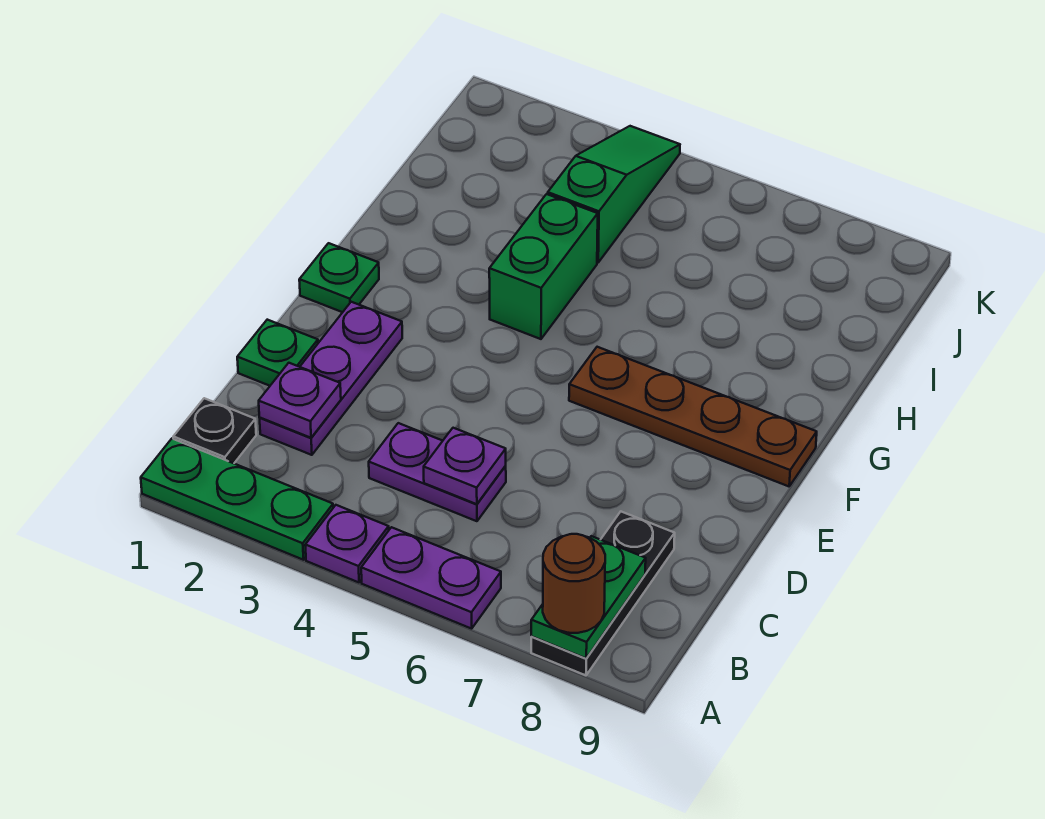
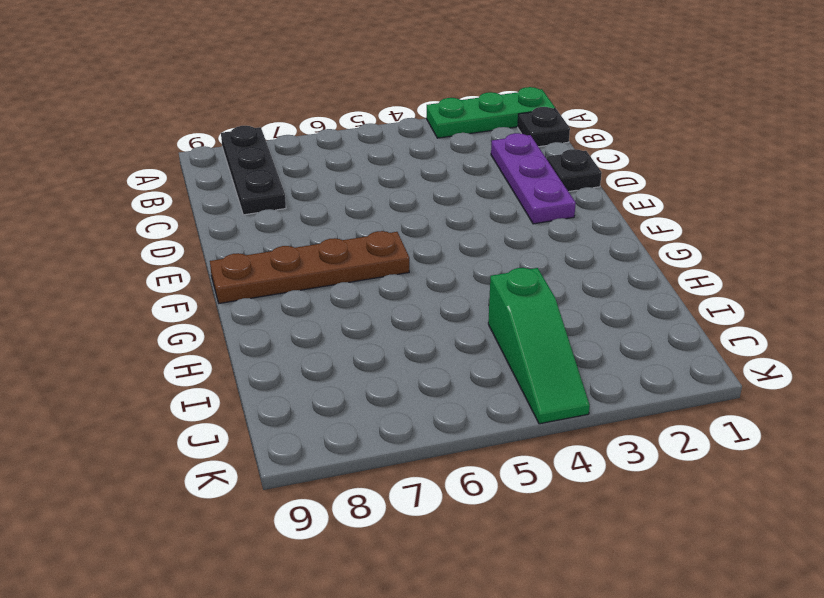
black plate D1 level 1 -> green plate D1 level 1
none -> purple plate A4 level 1
none -> purple plate A5:A6 level 1
none -> purple plate C4:C5 level 1

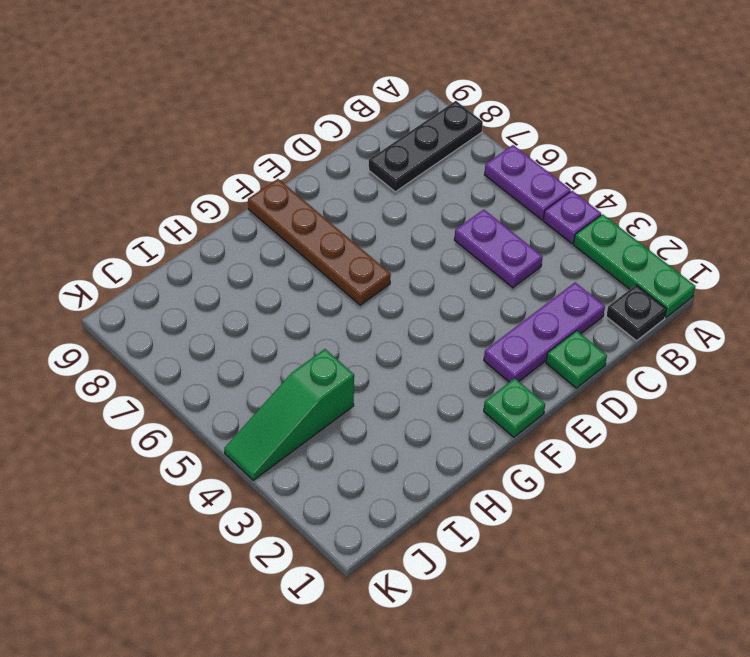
none -> green brick G4:H4 level 1
none -> green plate A8:B8 level 2
none -> purple plate C2 level 2

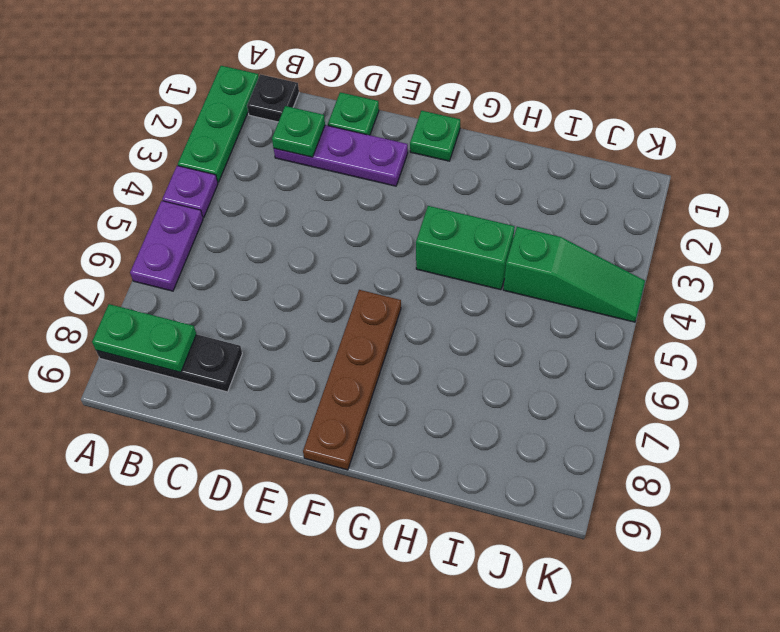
green plate C2 level 2 -> purple plate C2 level 2
none -> purple plate C4:C5 level 1
none -> purple plate C5 level 2
none -> brown round brick A8 level 3

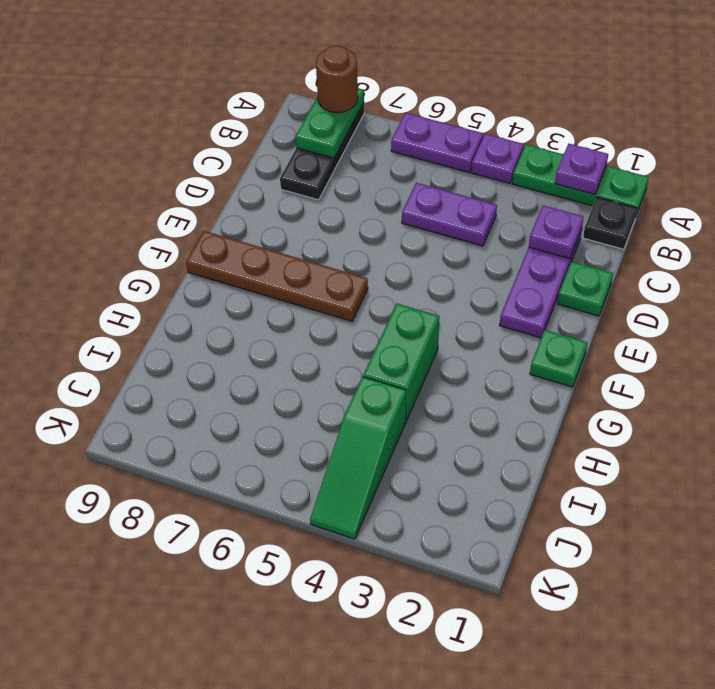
purple plate A2 level 2 -> purple plate C5 level 2

